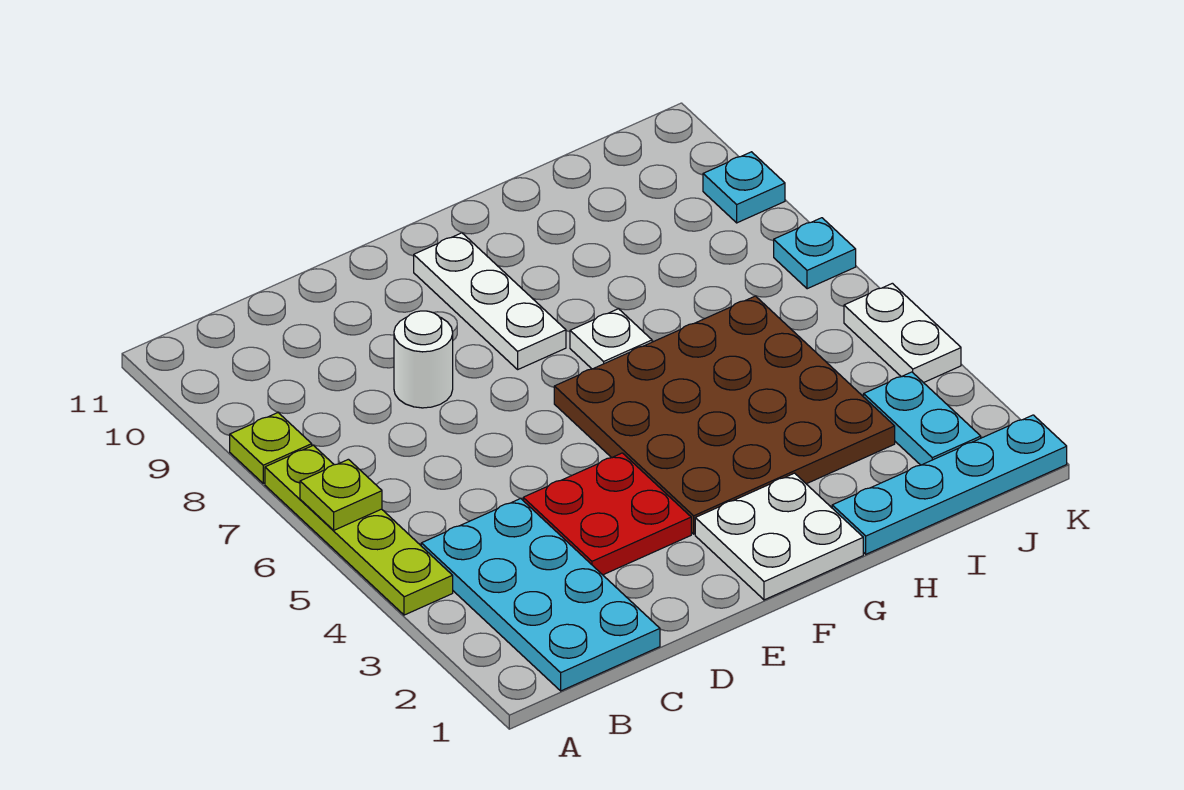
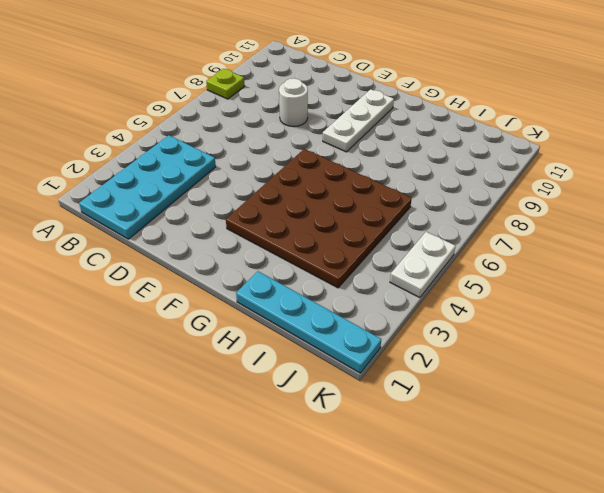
none -> lime plate A4:A7 level 1
none -> red plate D3:E4 level 1
none -> white plate F1:G2 level 1

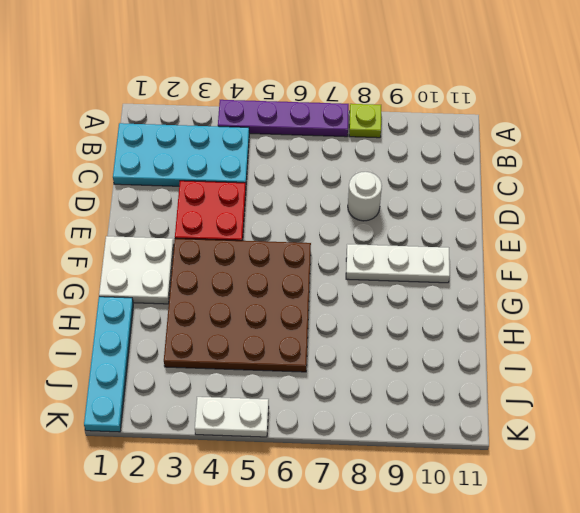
purple plate A4:A7 level 1 -> lime plate A4:A7 level 1
none -> white plate G7 level 1
none -> cyan plate J2:J3 level 1
none -> cyan plate K7 level 1

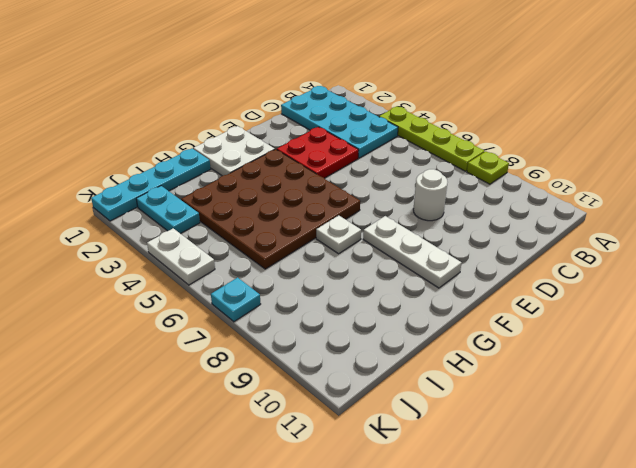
none -> cyan plate K9 level 1
none -> lime plate A6 level 2

